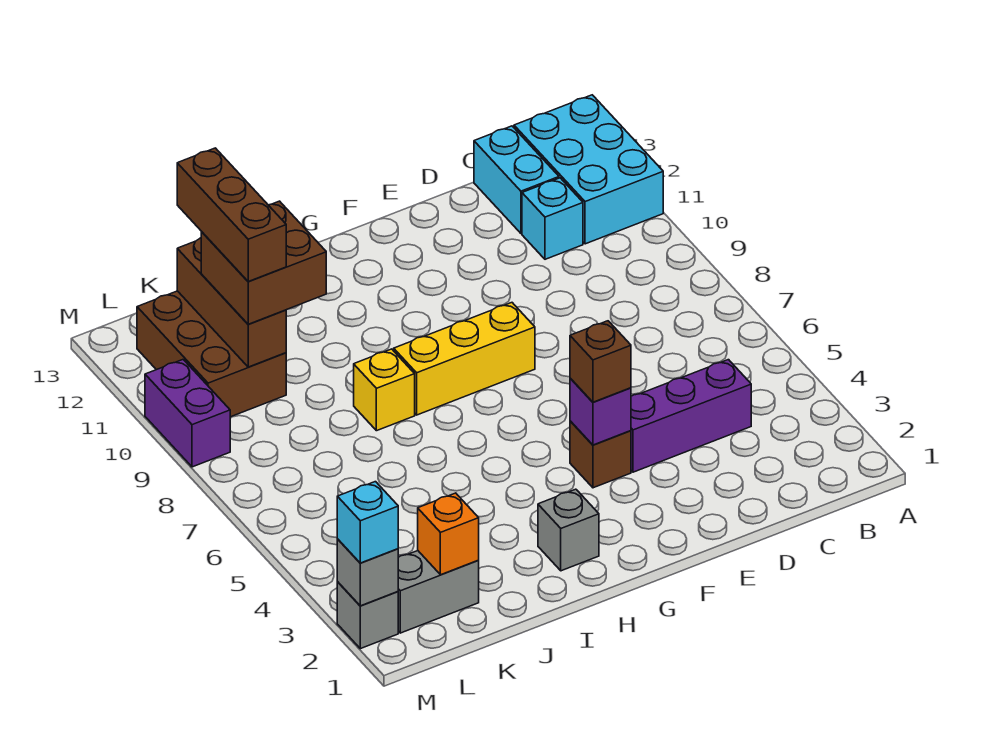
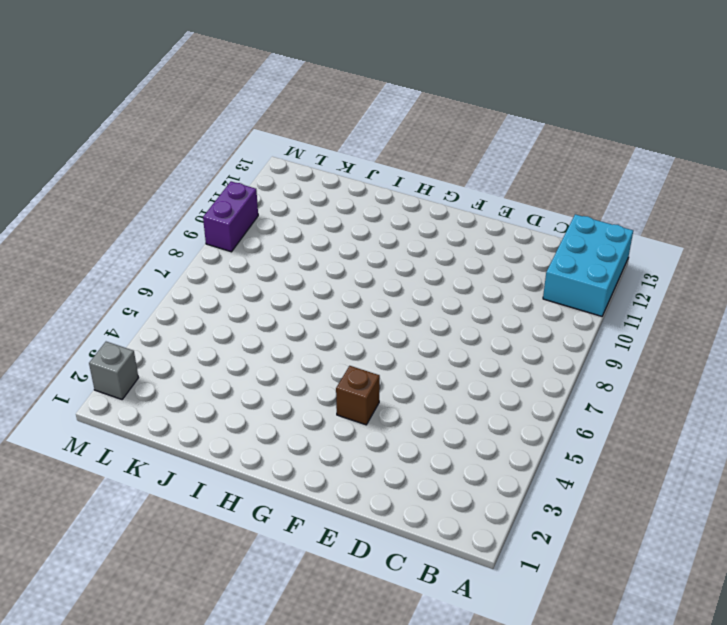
none -> purple brick C4:E4 level 1
none -> cyan brick C11 level 1
none -> cyan brick C12:C13 level 1

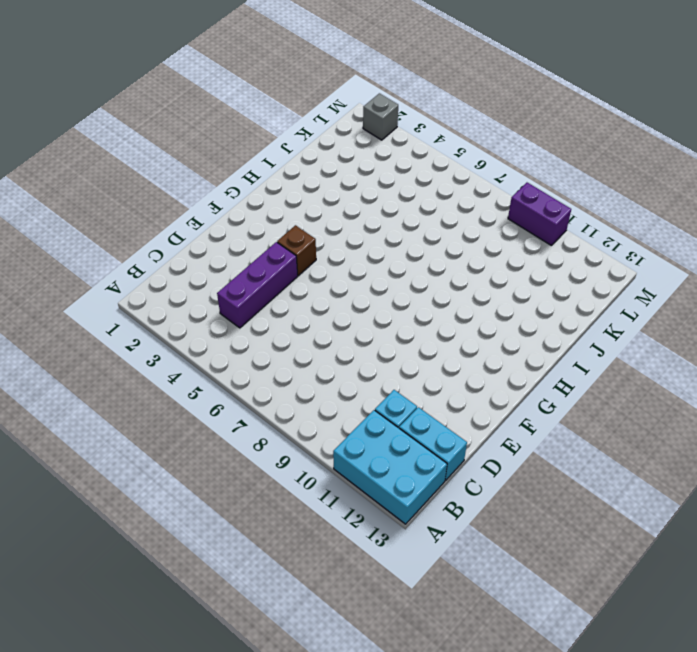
none -> yellow brick F8:H8 level 1
none -> grey brick H2 level 1
none -> yellow brick I8 level 1

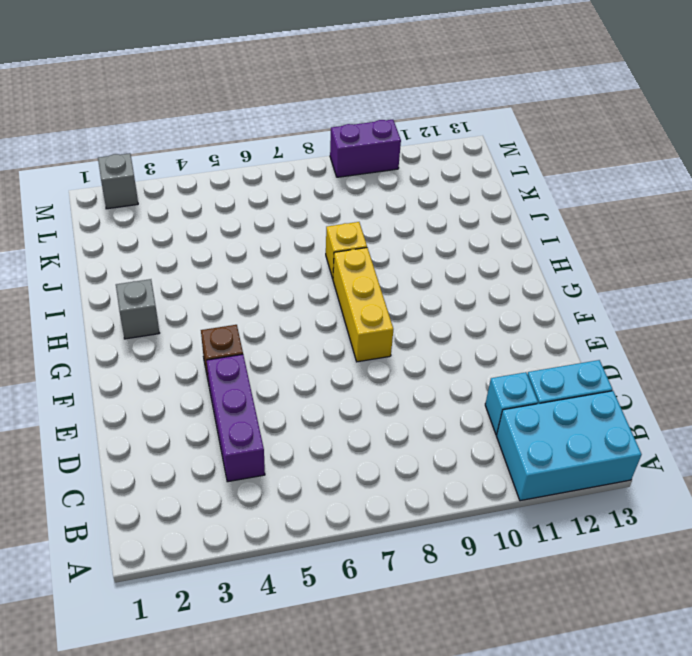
none -> grey brick K2:L2 level 1
none -> brown brick K10:L12 level 1
none -> purple brick F4 level 2

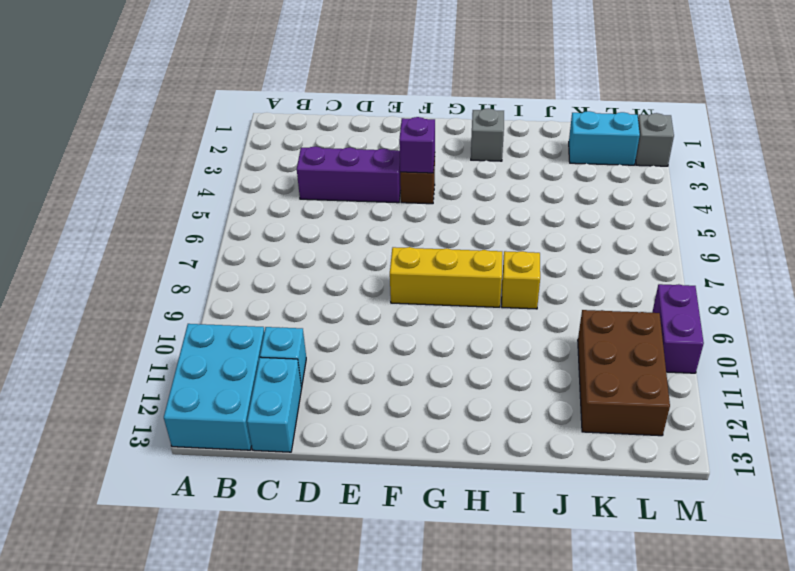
cyan brick K2:L2 level 1 -> grey brick K2:L2 level 1
none -> orange brick K2 level 2
none -> brown brick K10:K12 level 2
none -> grey brick M2 level 2

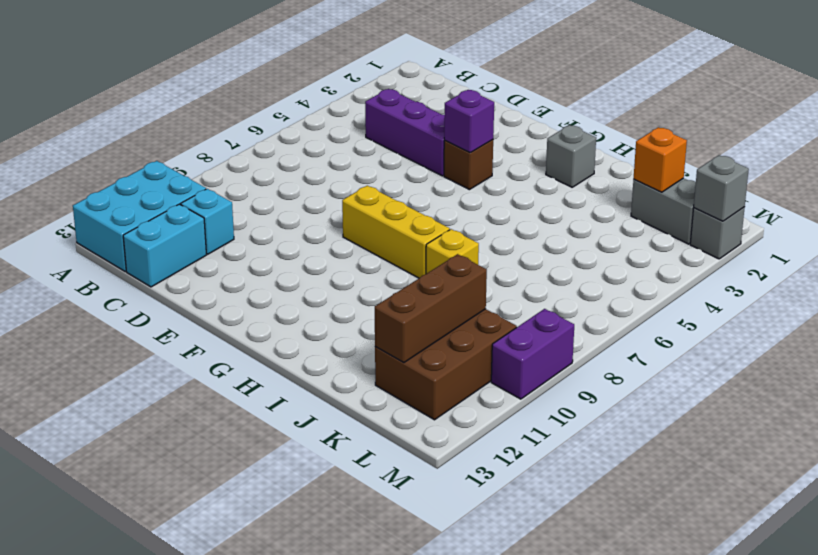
none -> brown brick F4 level 3
none -> brown brick J10:K11 level 3
none -> cyan brick M2 level 3

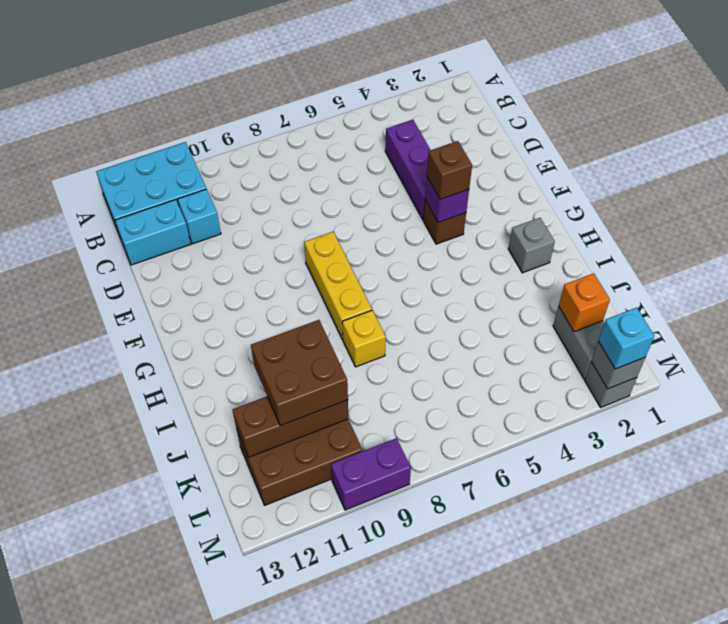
none -> brown brick K10:K12 level 4

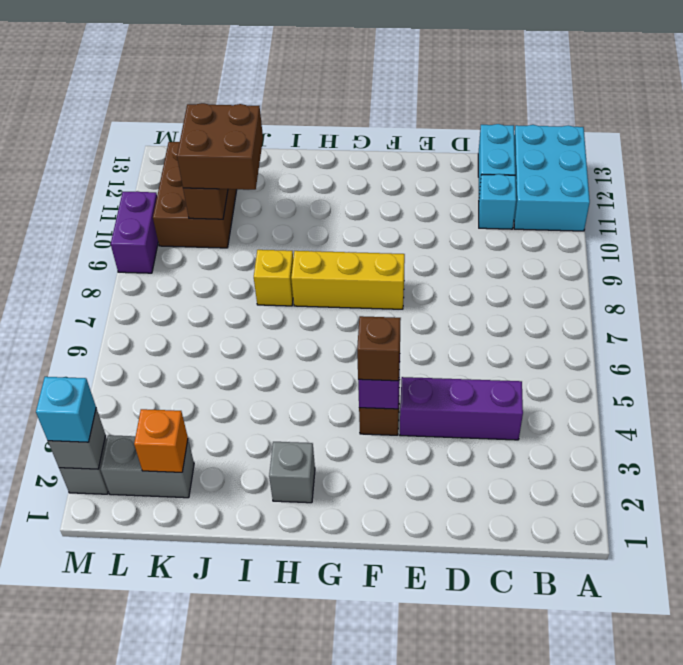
none -> brown brick K10:K12 level 4

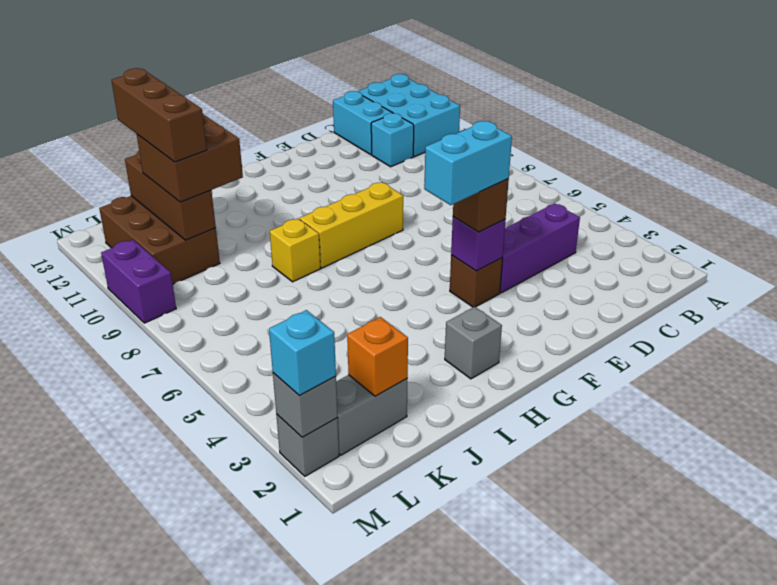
cyan brick F4:G4 level 4 -> none

